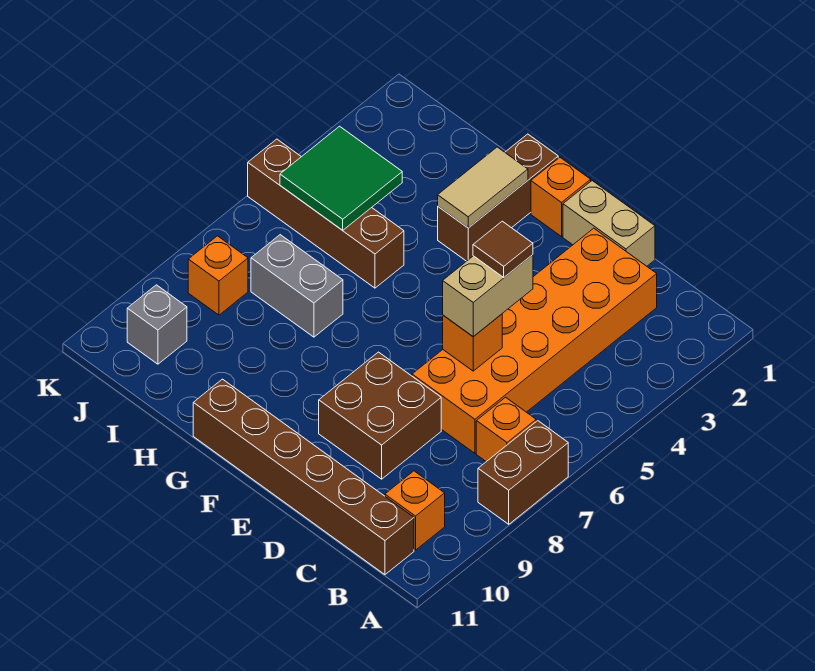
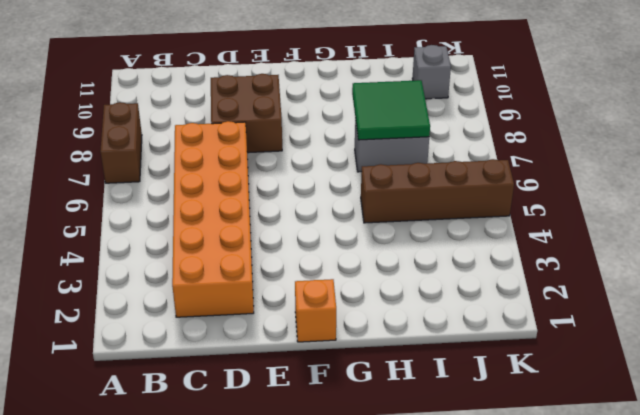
green tile H7:I8 level 2 -> green tile I4:J5 level 2
none -> orange brick B7 level 1
none -> orange brick B10 level 1
none -> brown brick B11:G11 level 1

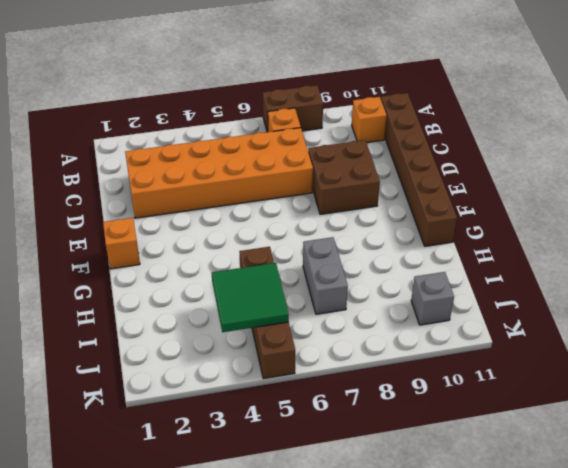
none -> tan brick D1:E1 level 1
none -> brown brick G1:G3 level 1
none -> orange brick J8 level 1

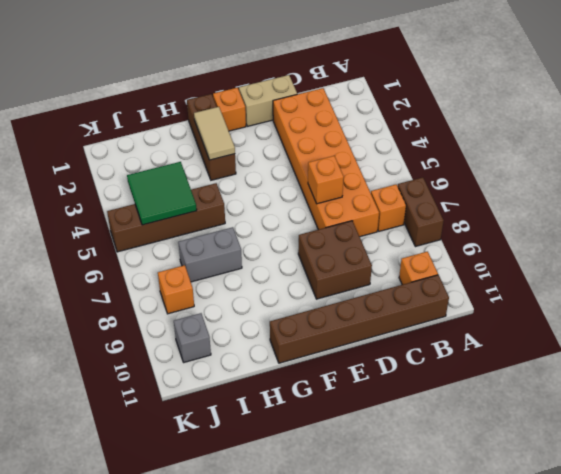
none -> tan brick D5:D6 level 3
none -> brown tile D5 level 4

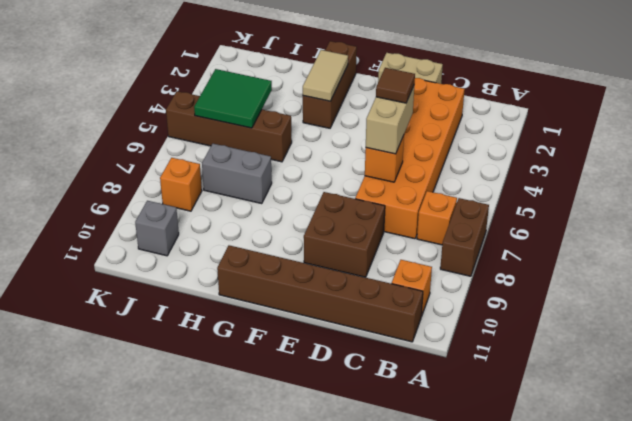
none -> orange brick F1 level 1

